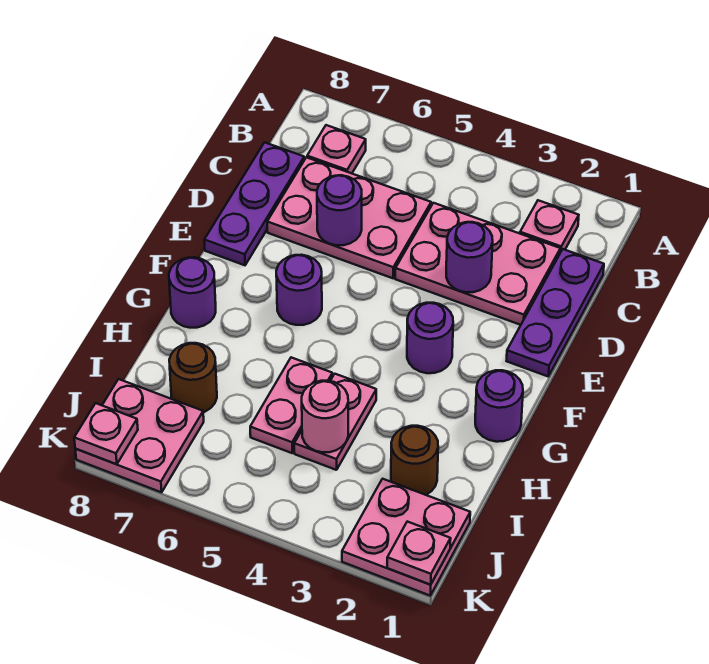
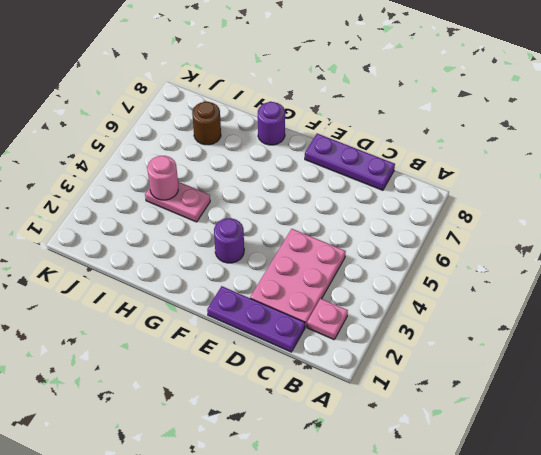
none -> pink plate B7 level 1
none -> pink plate C5:D7 level 1
none -> purple round brick F6 level 1

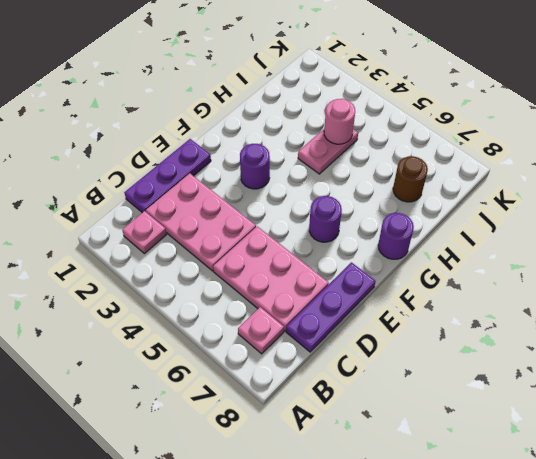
none -> purple round brick G1 level 1
none -> pink plate H5:I5 level 1
none -> brown round brick I2 level 1

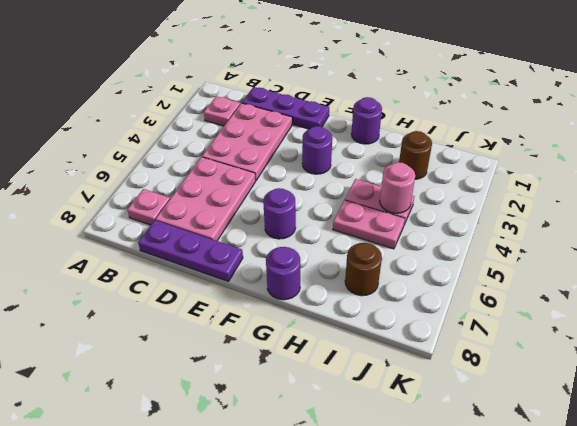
none -> pink plate J1:K2 level 1
none -> pink plate J7:K8 level 1
none -> purple round brick D3 level 2

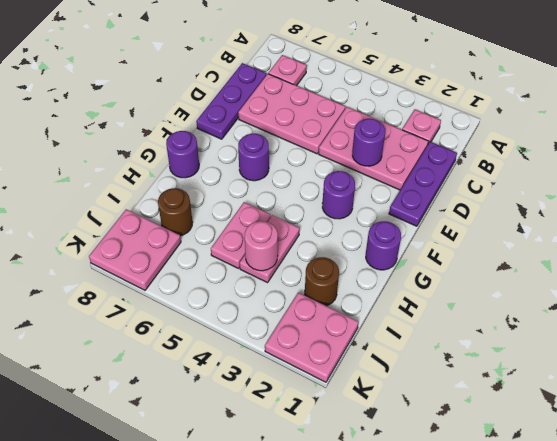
none -> purple round brick D6 level 2
none -> pink plate K1 level 2
none -> pink plate K8 level 2

